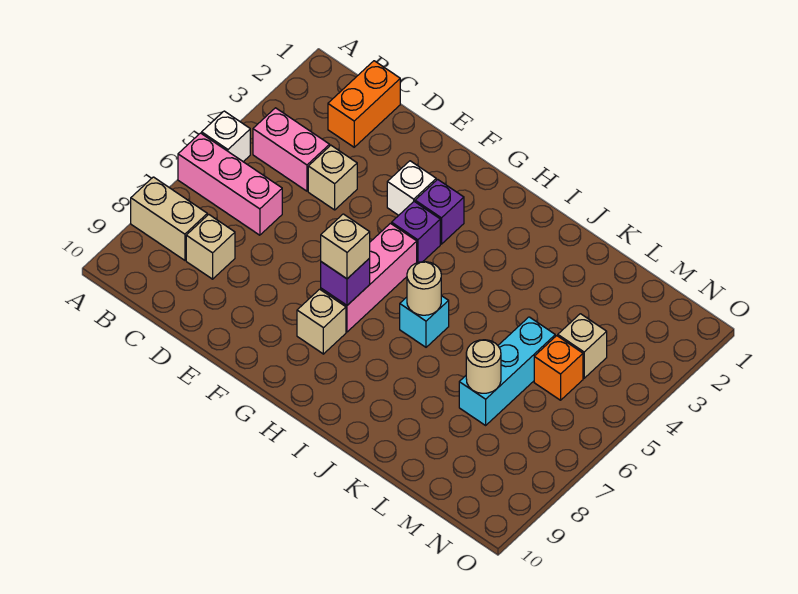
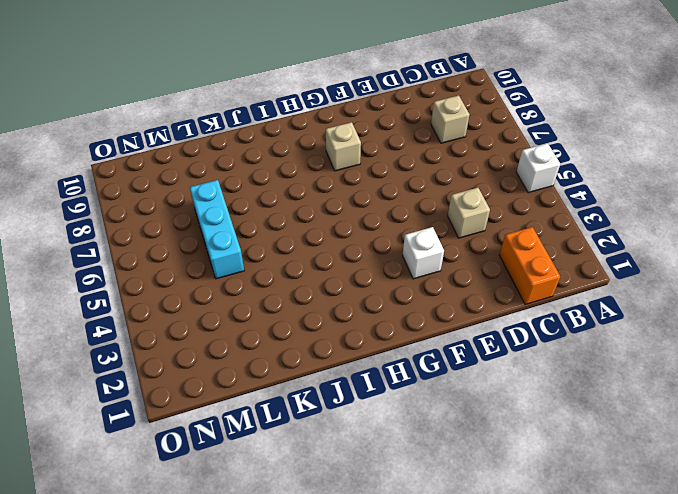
none -> pink brick A6:C6 level 1
none -> tan brick A8:B8 level 1
none -> pink brick B4:C4 level 1

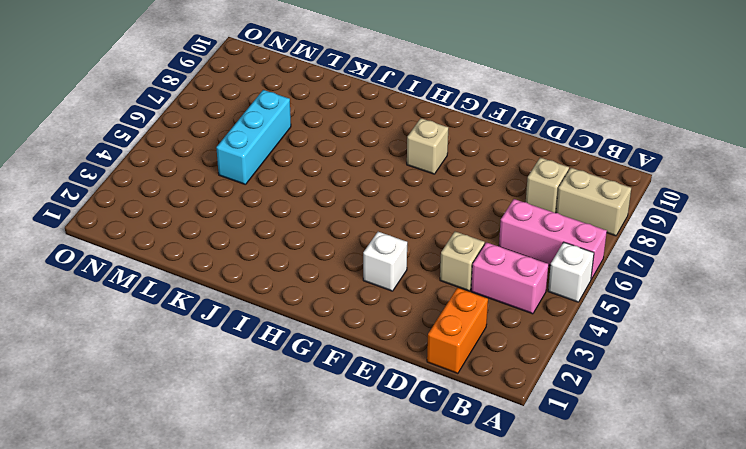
none -> purple brick G3 level 1
none -> purple brick G4 level 1
none -> pink brick G5:G7 level 1

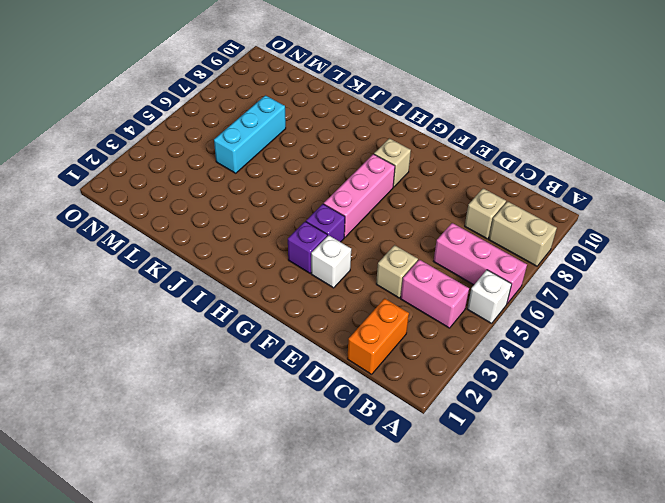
none -> cyan brick I6 level 1
none -> tan brick M4 level 1
none -> orange brick M5 level 1

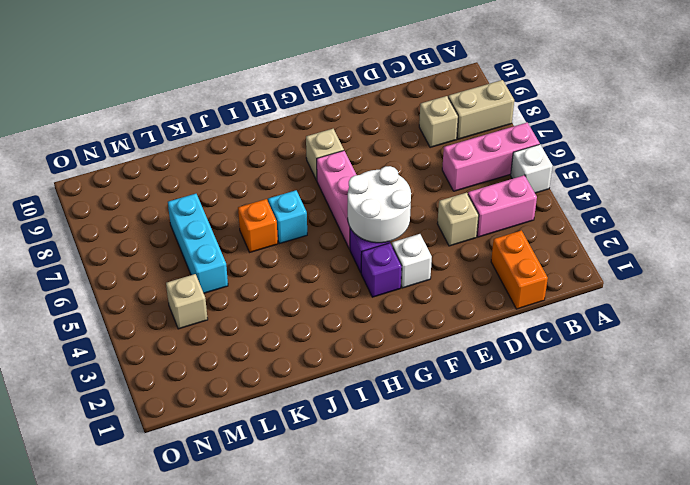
white round brick F4:G5 level 2 -> none
orange brick J6 level 1 -> orange brick M5 level 1
none -> purple brick G7 level 2
none -> tan round brick I6 level 2
none -> tan round brick L7 level 2

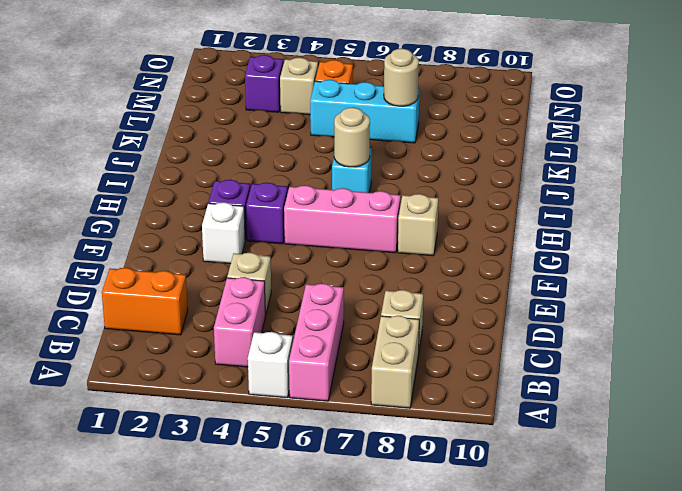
purple brick M3 level 1 -> purple brick G7 level 2
none -> tan brick G7 level 3

